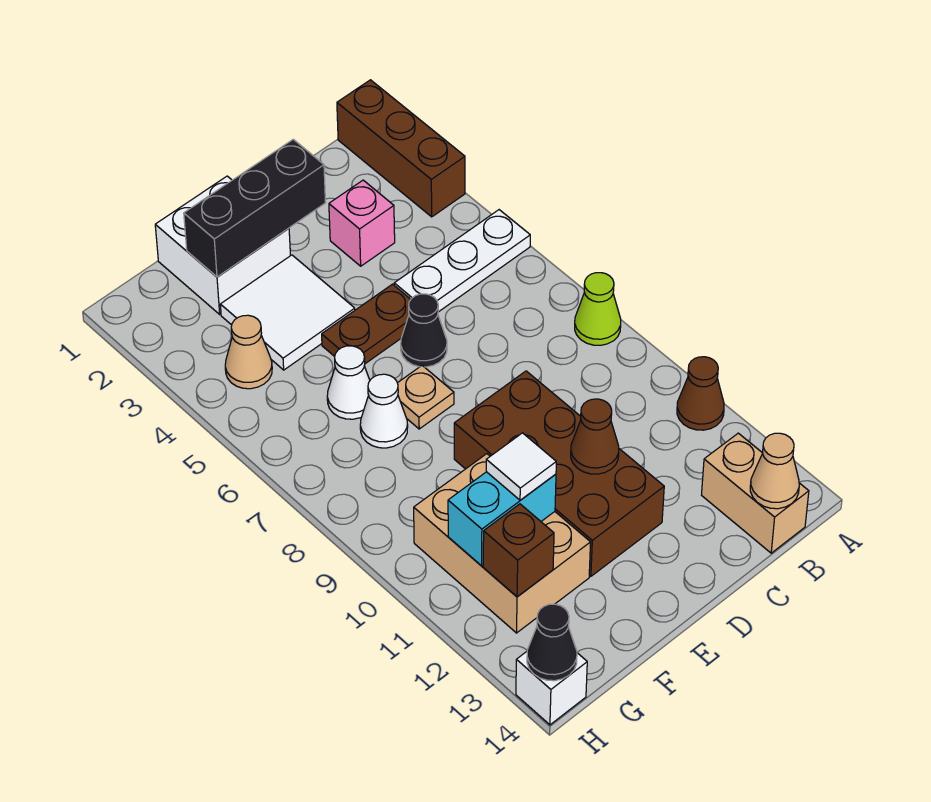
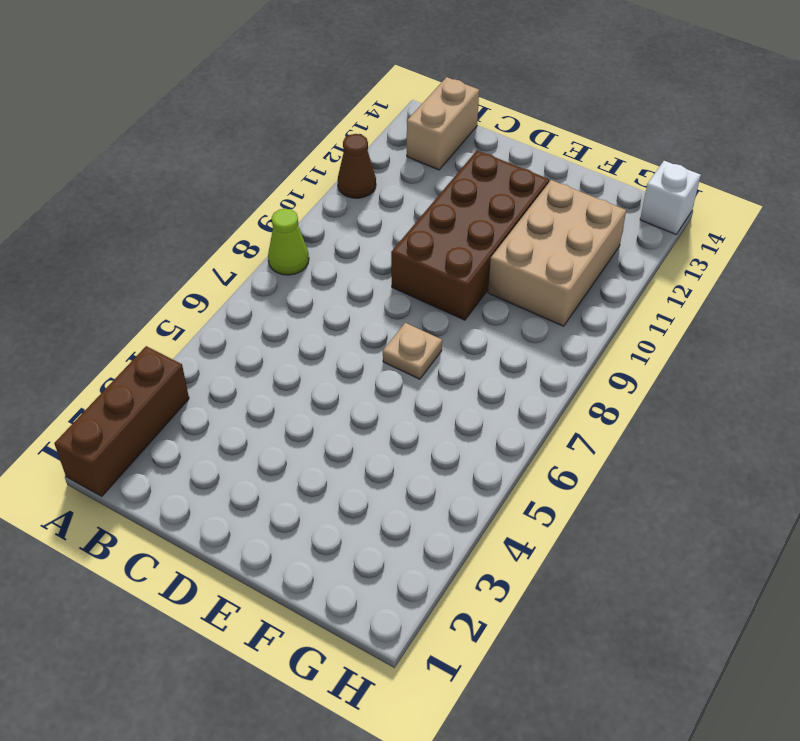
none -> white plate A5:C5 level 1
none -> pink brick C3 level 1
none -> brown plate D5:E5 level 1

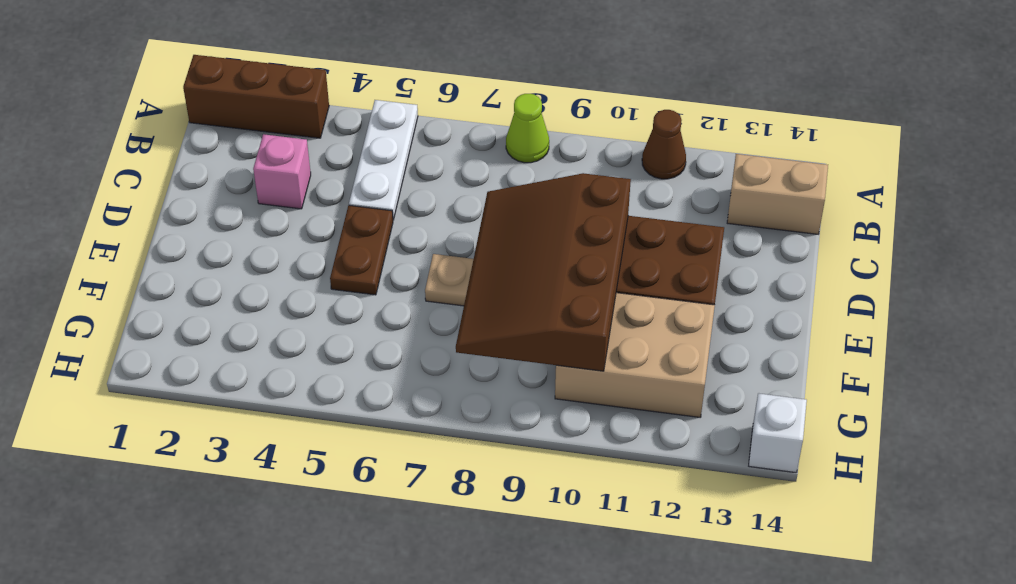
brown slope D8:G10 level 2 top 10 -> none
none -> black cone D6 level 1
none -> white brick E1:F2 level 1
none -> white tile E3:F4 level 1

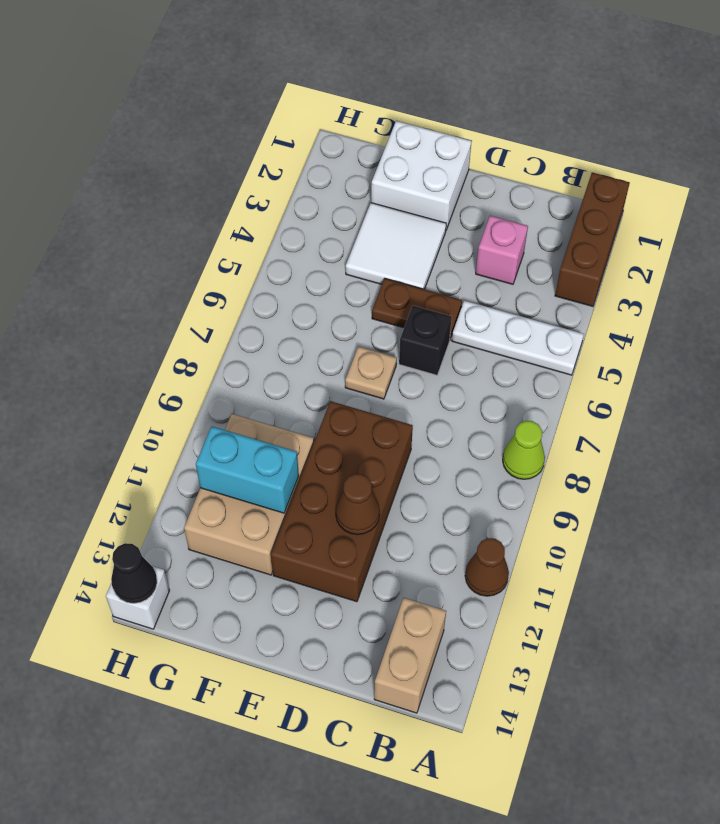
black brick D6 level 1 -> black cone D6 level 1
none -> white cone F6 level 1
none -> white cone F7 level 1
none -> tan cone G4 level 1

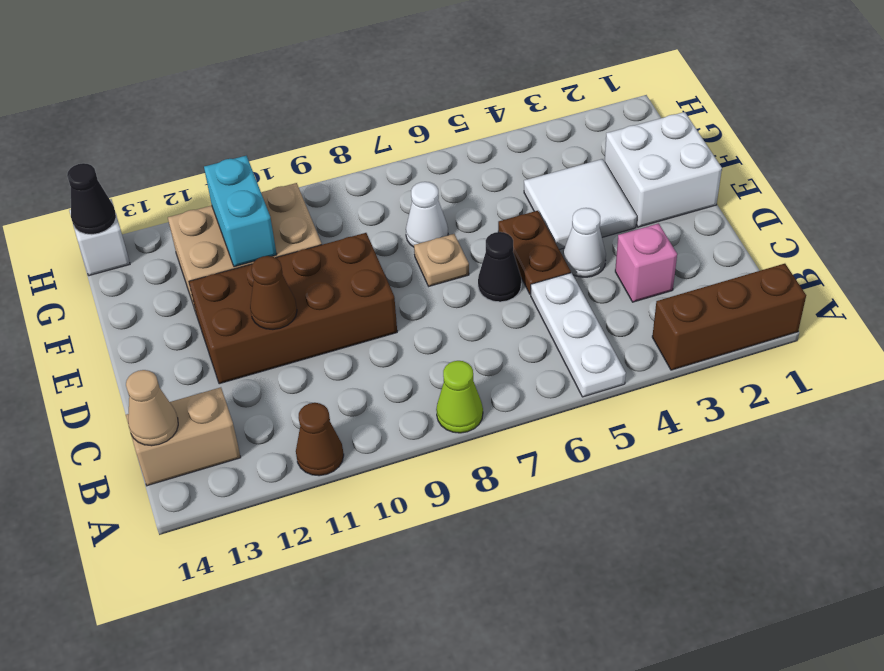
white cone D4 level 1 -> white cone F6 level 1
none -> tan cone G4 level 1
none -> black brick D2:F2 level 2
none -> brown brick G12 level 2

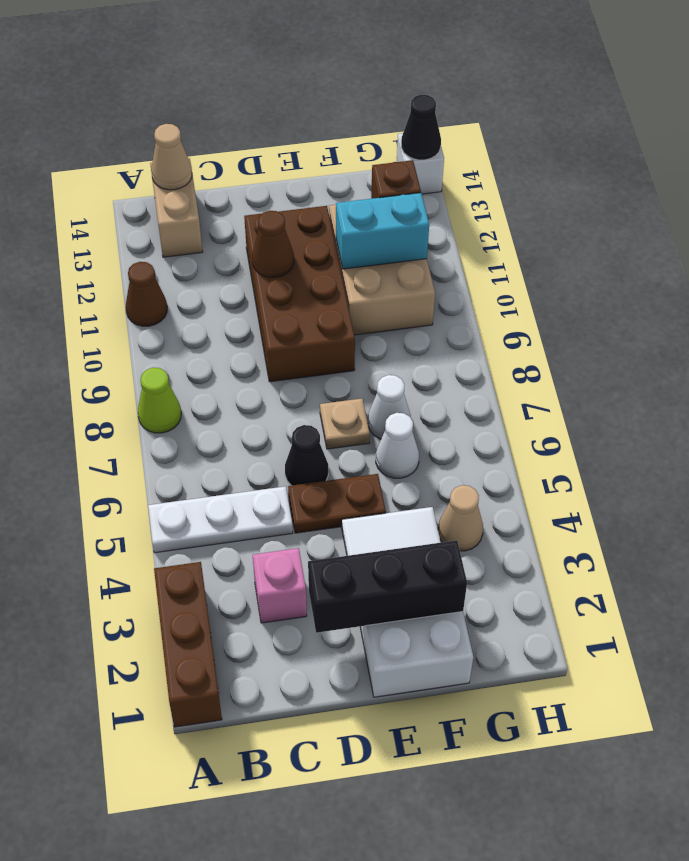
none -> white tile F11 level 3

